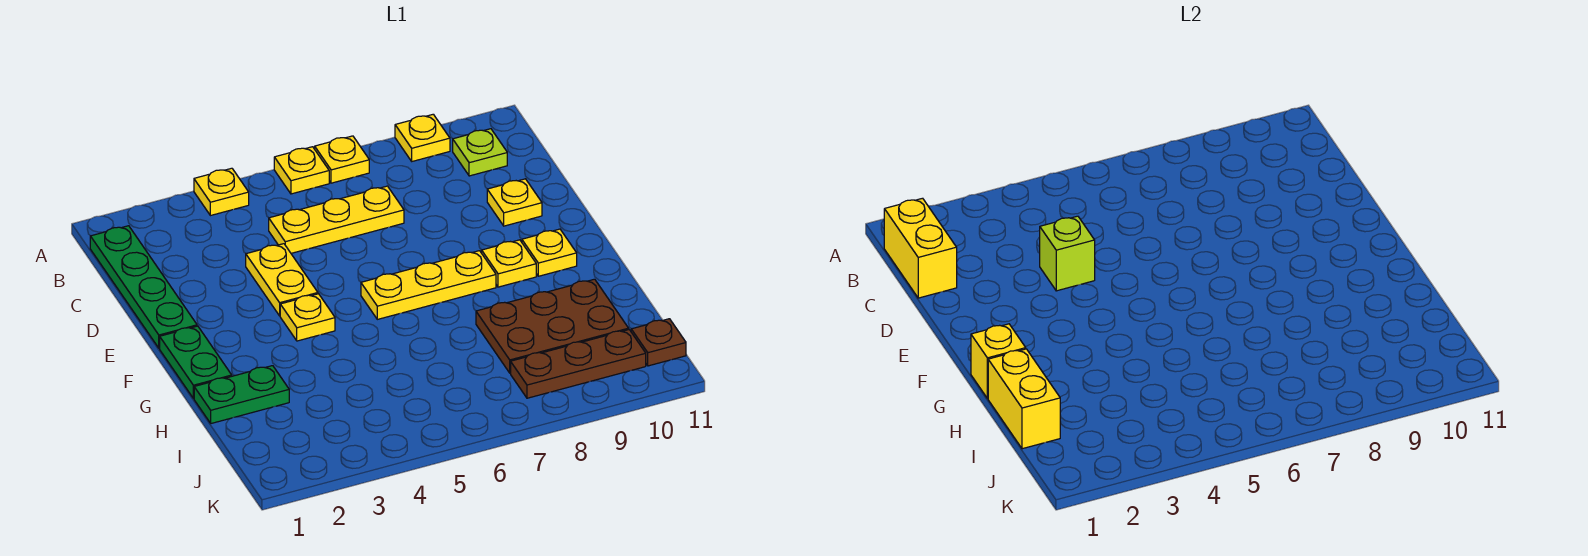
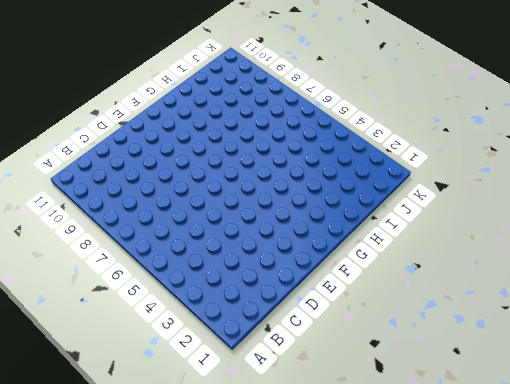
none -> yellow plate A4 level 1
none -> yellow plate A6 level 1
none -> yellow plate A7 level 1

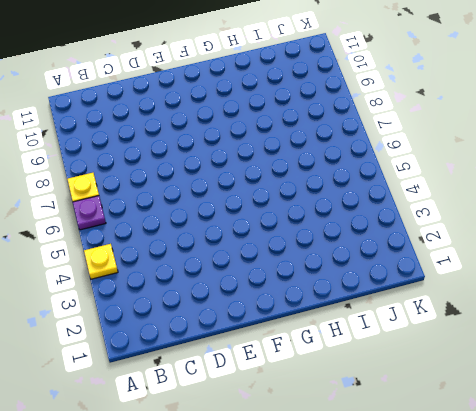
purple plate A6 level 1 -> yellow plate A6 level 1
none -> yellow plate A9 level 1
none -> green plate B1:E1 level 1
none -> lime plate B10 level 1

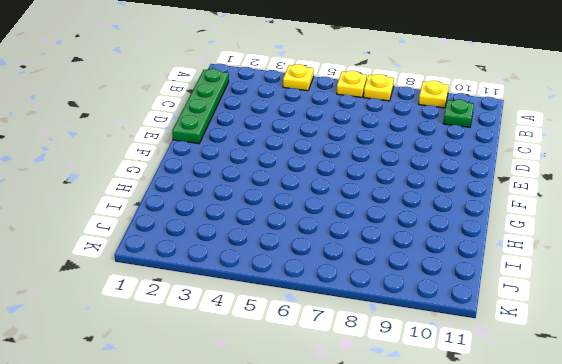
green plate B10 level 1 -> lime plate B10 level 1
none -> yellow plate C5:C7 level 1
none -> yellow plate D4:E4 level 1
none -> yellow plate D10 level 1

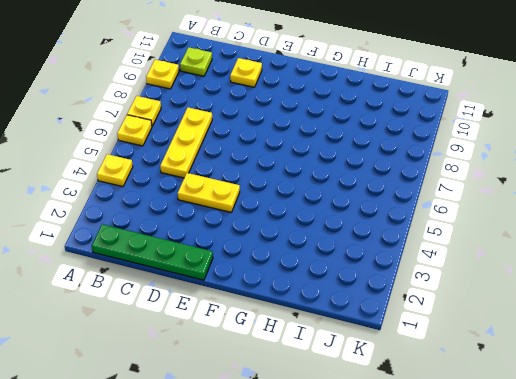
none -> green plate F1:G1 level 1
none -> yellow plate F4 level 1
none -> yellow plate F6:F8 level 1

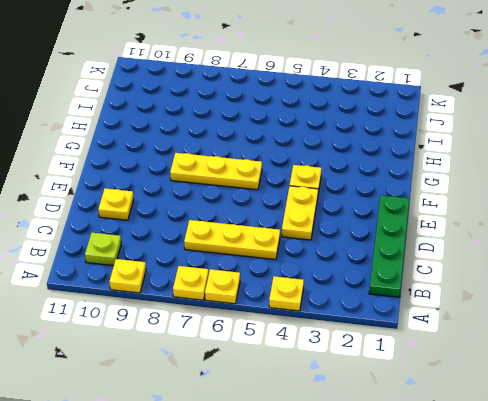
none -> green plate F1:G1 level 1
none -> yellow plate F9 level 1
none -> yellow plate F10 level 1

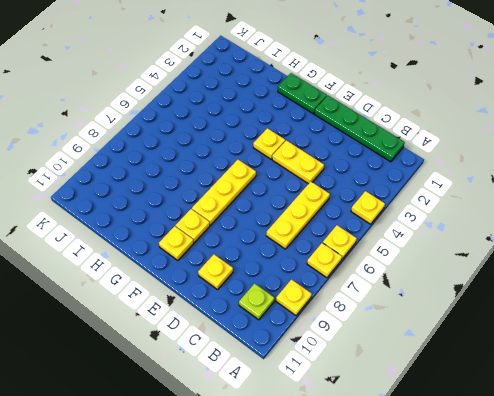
none -> green plate H1:H2 level 1
none -> brown plate H8:I10 level 1
none -> brown plate J8:J10 level 1

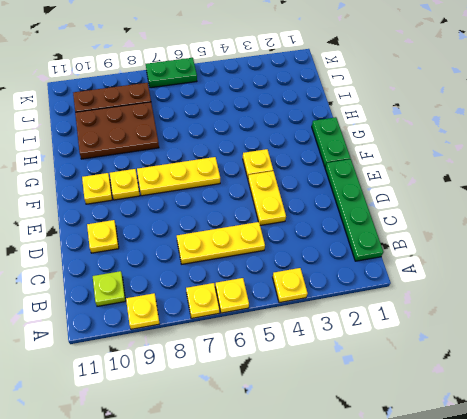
green plate K6:K7 level 1 -> green plate H1:H2 level 1
none -> brown plate J11 level 1
none -> yellow brick B1:C1 level 2
none -> lime brick D4 level 2

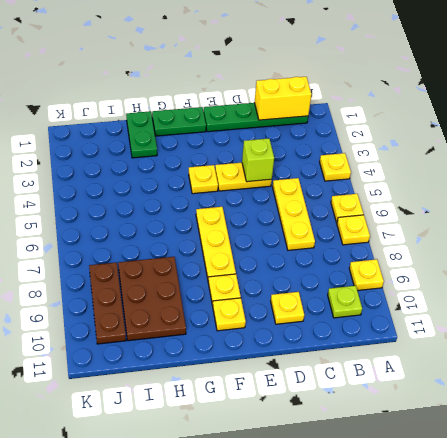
none -> brown plate J11 level 1
none -> yellow brick G1 level 2
none -> yellow brick H1:I1 level 2

